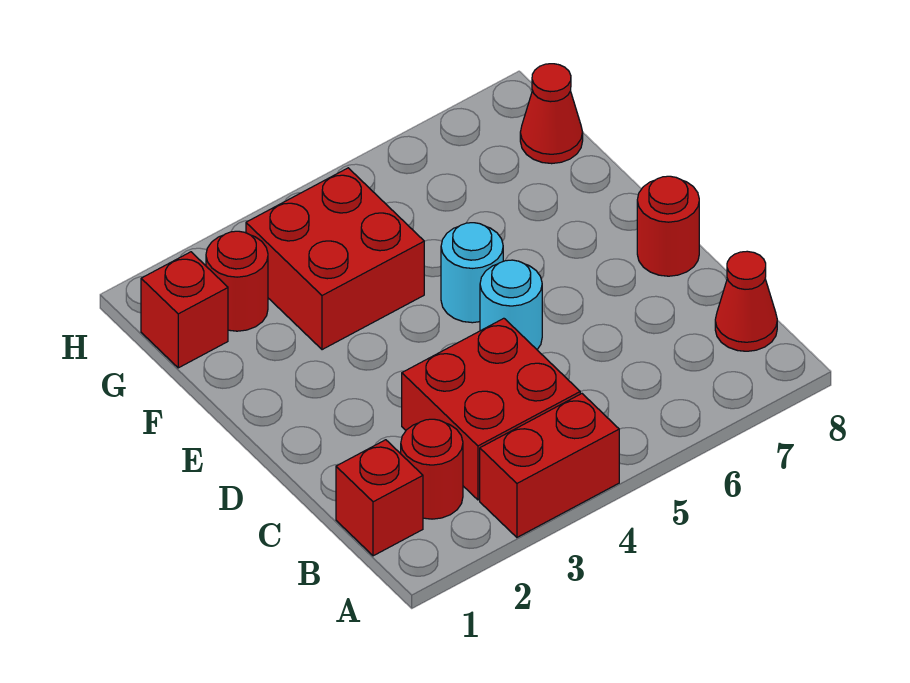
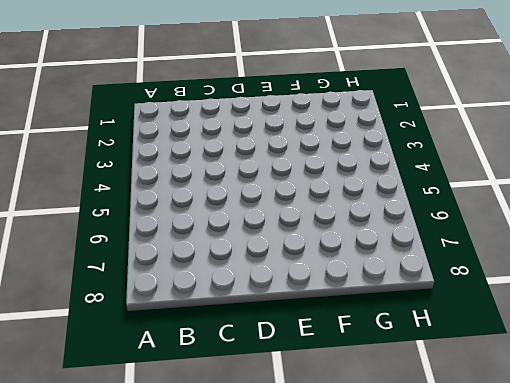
none -> red brick A3:A4 level 1
none -> red brick B1 level 1
none -> red round brick B2 level 1

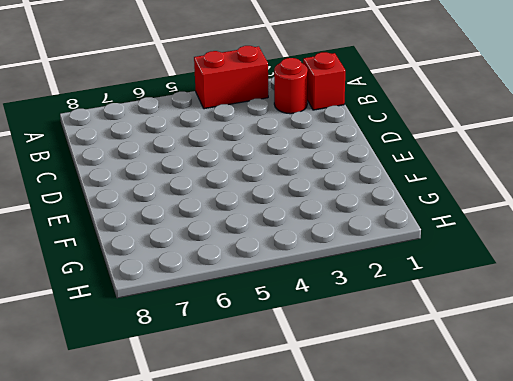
none -> red brick B3:C4 level 1
none -> red cone B8 level 1
none -> cyan round brick D5 level 1

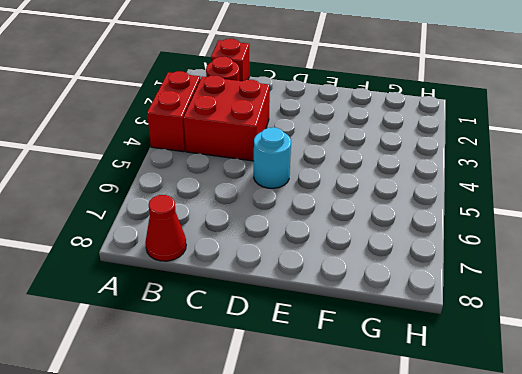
none -> red round brick D8 level 1
none -> cyan round brick E5 level 1
none -> red brick F3:G4 level 1

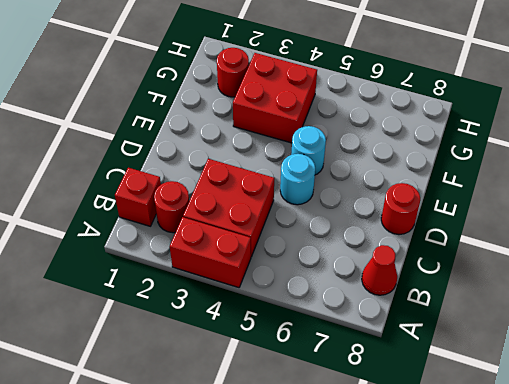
none -> red brick G1 level 1
none -> red cone G8 level 1

